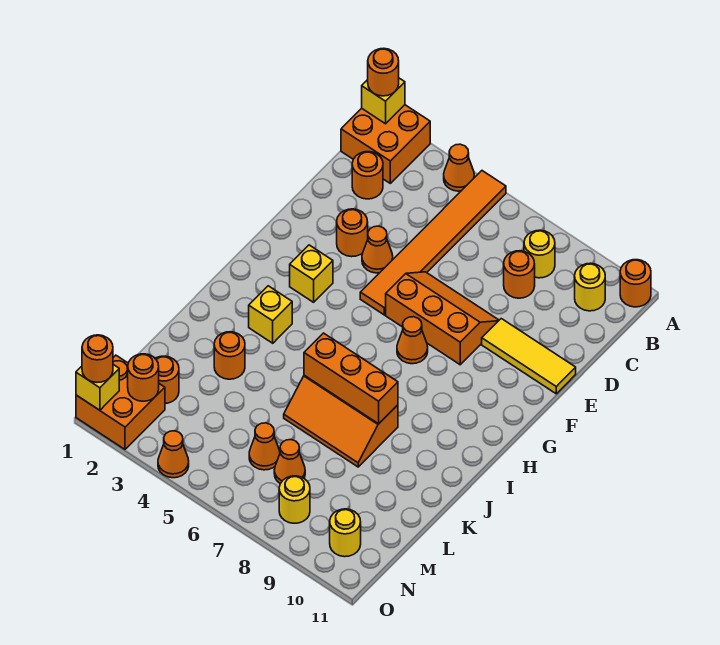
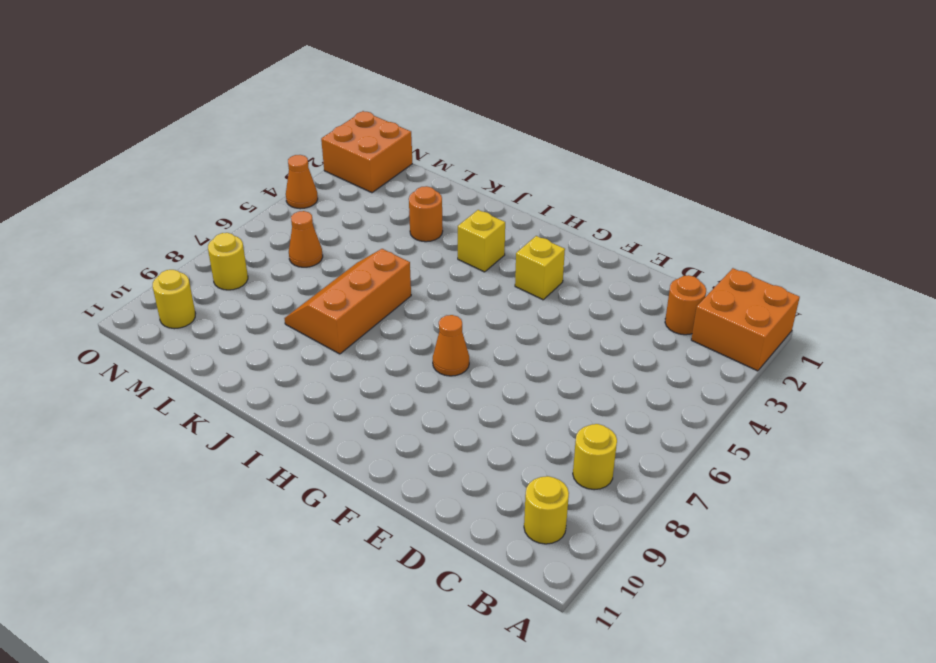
none -> orange cone A4 level 1
none -> orange tile A5:F5 level 1
none -> orange round brick A11 level 1
none -> orange round brick C8 level 1

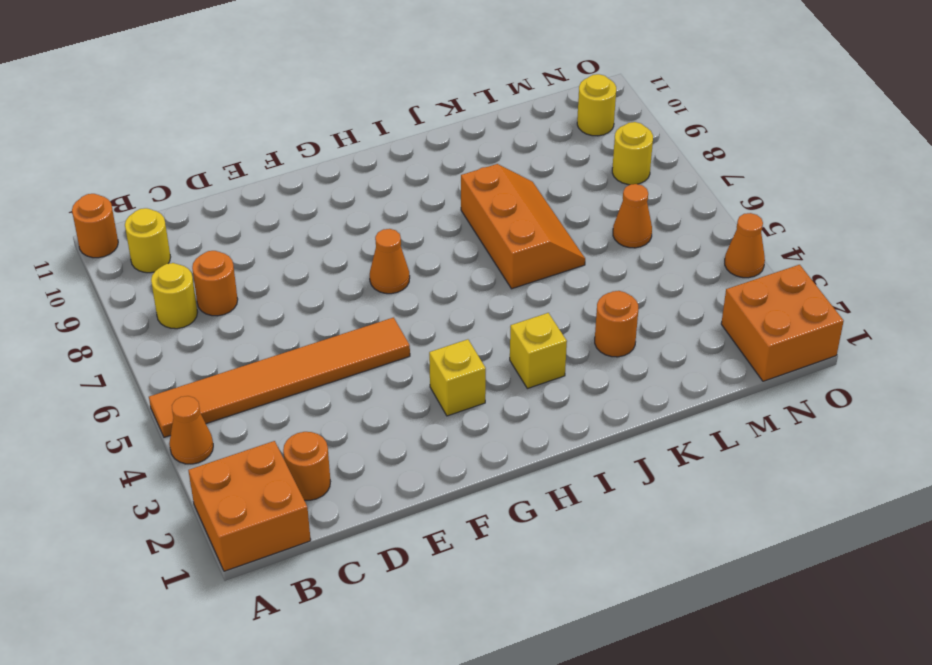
none -> orange round brick E3 level 1
none -> orange cone E4 level 1
none -> orange slope E6:F8 level 1 top F
none -> yellow tile E9:E11 level 1

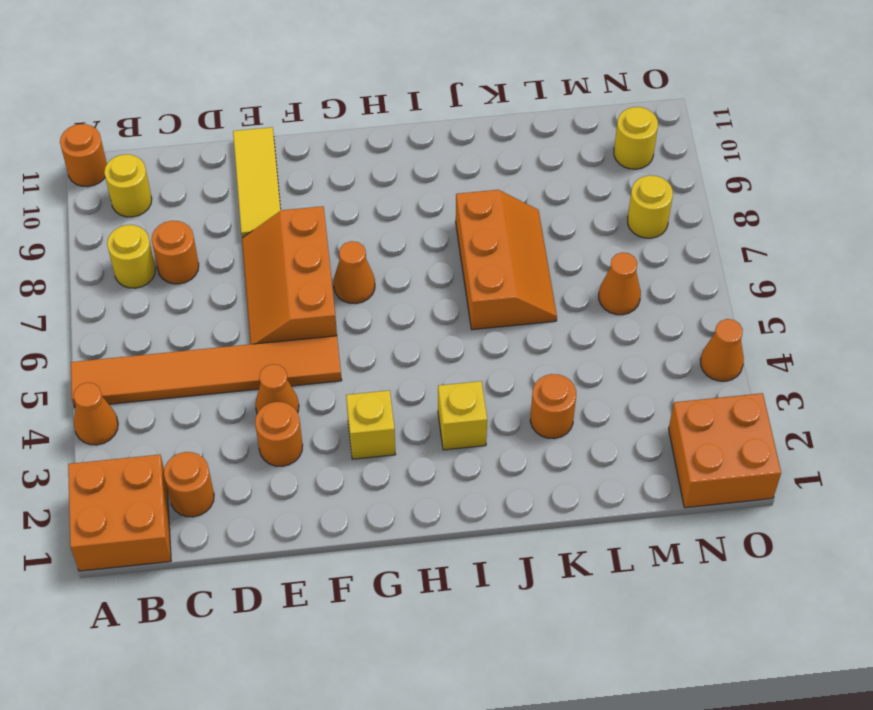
none -> orange round brick M2 level 1
none -> orange cone M7 level 1
none -> yellow brick A1 level 2
none -> orange brick J6:J8 level 2

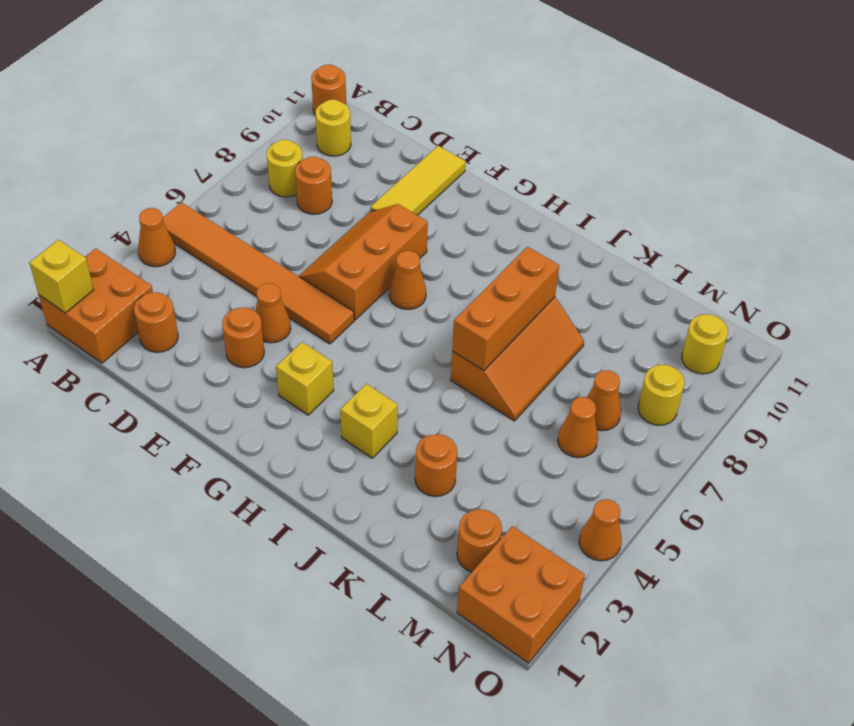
none -> orange round brick N2 level 2
none -> yellow brick O1 level 2
none -> orange round brick A1 level 3
none -> orange round brick O1 level 3

